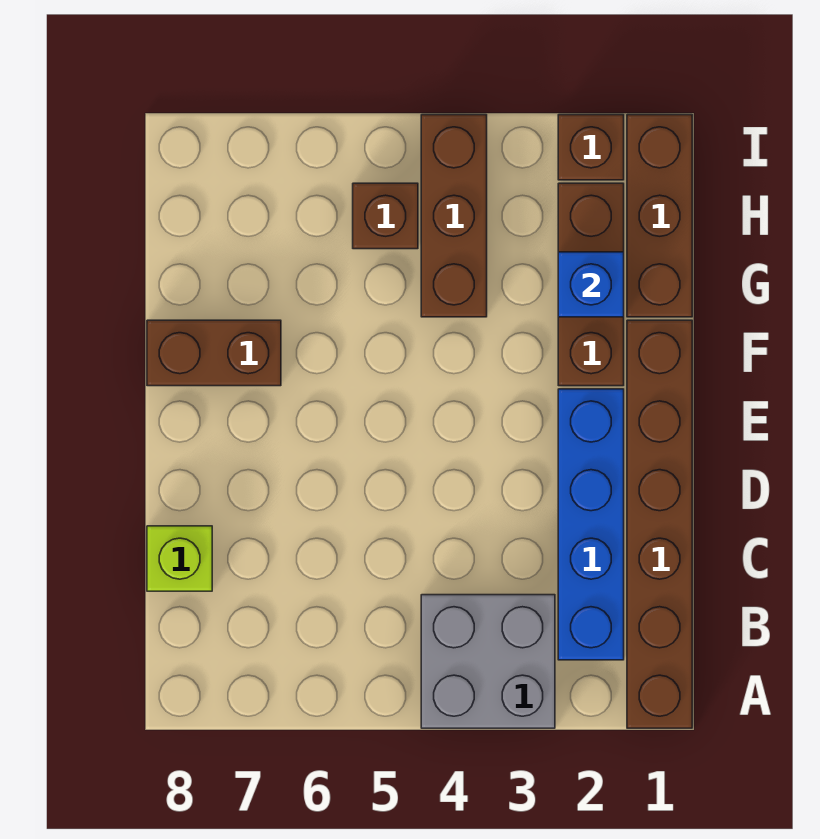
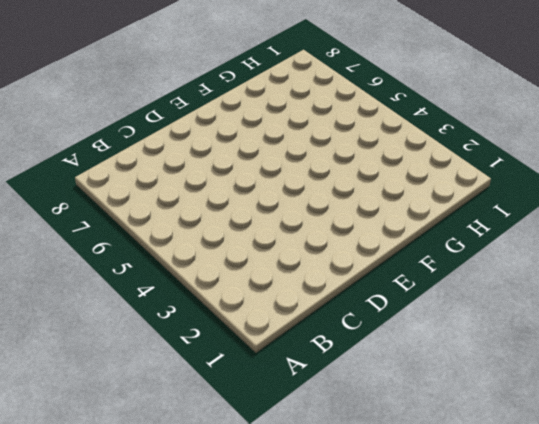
none -> brown brick A1:F1 level 1
none -> grey brick A3:B4 level 1

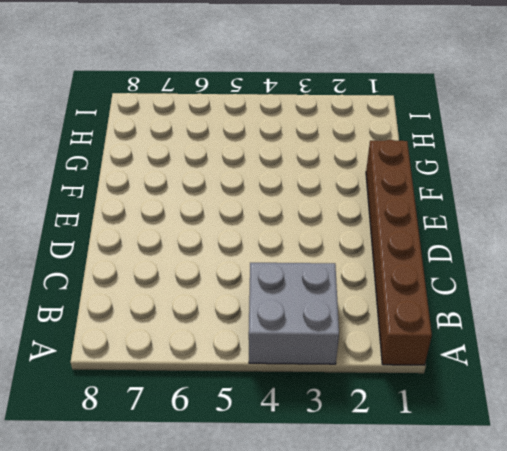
none -> blue brick B2:E2 level 1
none -> lime brick C8 level 1

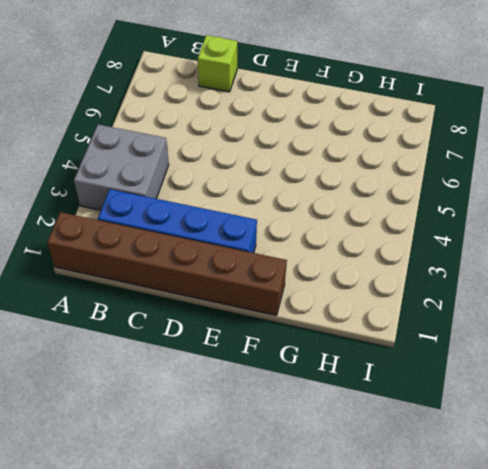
none -> brown brick F2:H2 level 1
none -> brown brick F7:F8 level 1

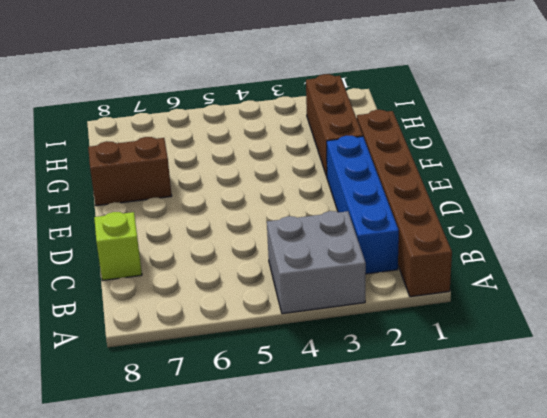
none -> brown brick G1:I1 level 1
none -> brown brick G4:I4 level 1

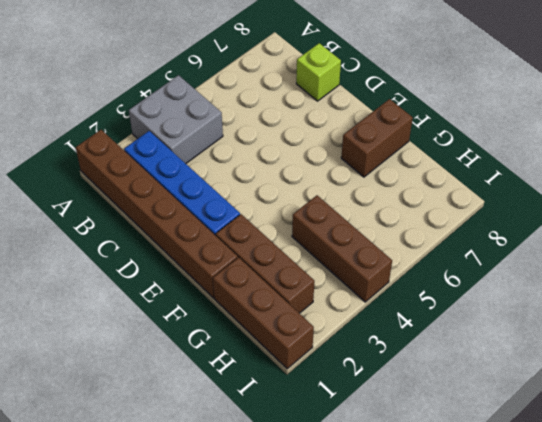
none -> brown brick H5 level 1
none -> brown brick I2 level 1

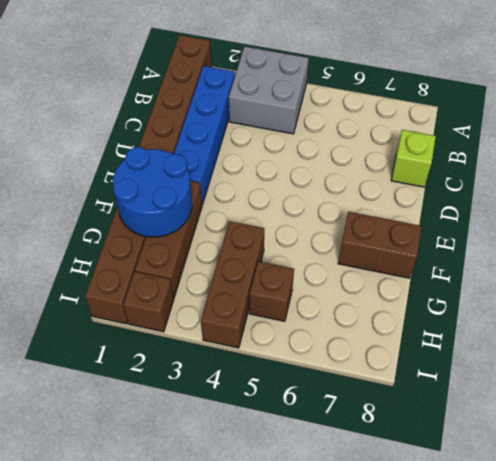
blue round brick F1:G2 level 2 -> blue brick G2 level 2

